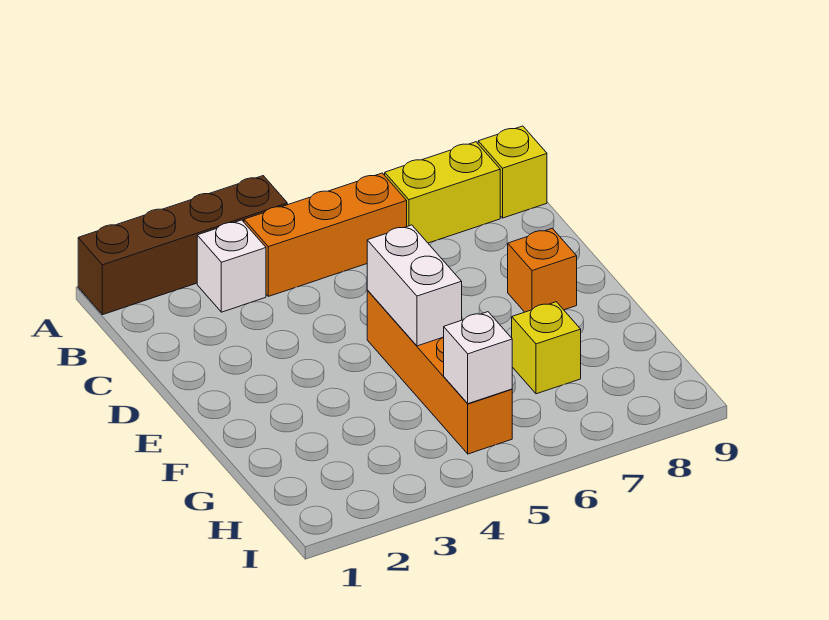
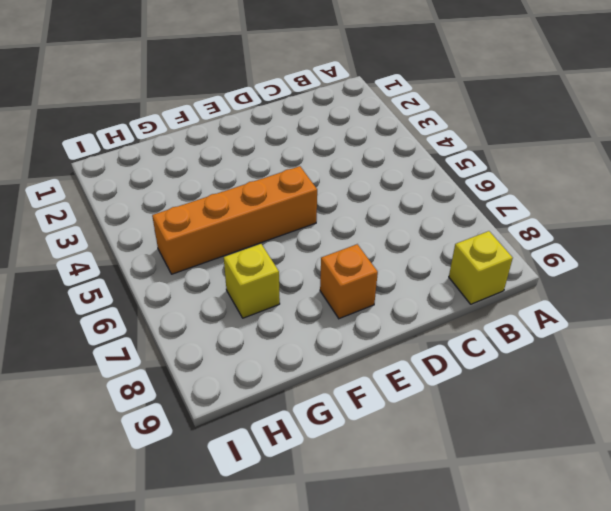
none -> brown brick A1:A4 level 1
none -> white brick B3 level 1

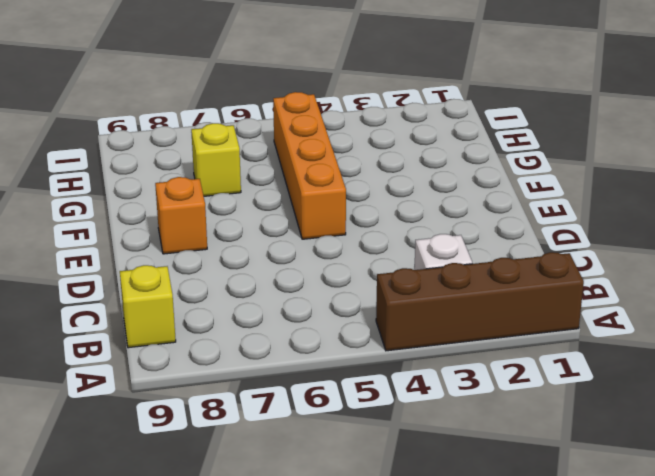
none -> orange brick B4:B6 level 1
none -> yellow brick B7:B8 level 1

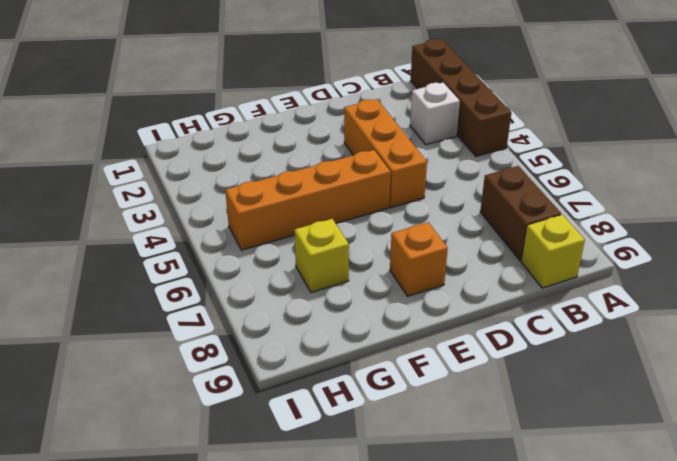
brown brick B7:B8 level 1 -> yellow brick B7:B8 level 1
orange brick D3:D5 level 1 -> orange brick B4:B6 level 1
none -> white brick E5:F5 level 2
none -> white brick H5 level 2

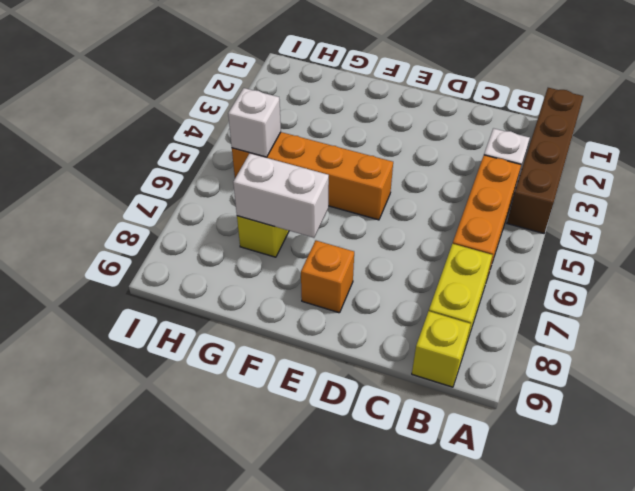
white brick F7:G7 level 2 -> white brick E5:F5 level 2

